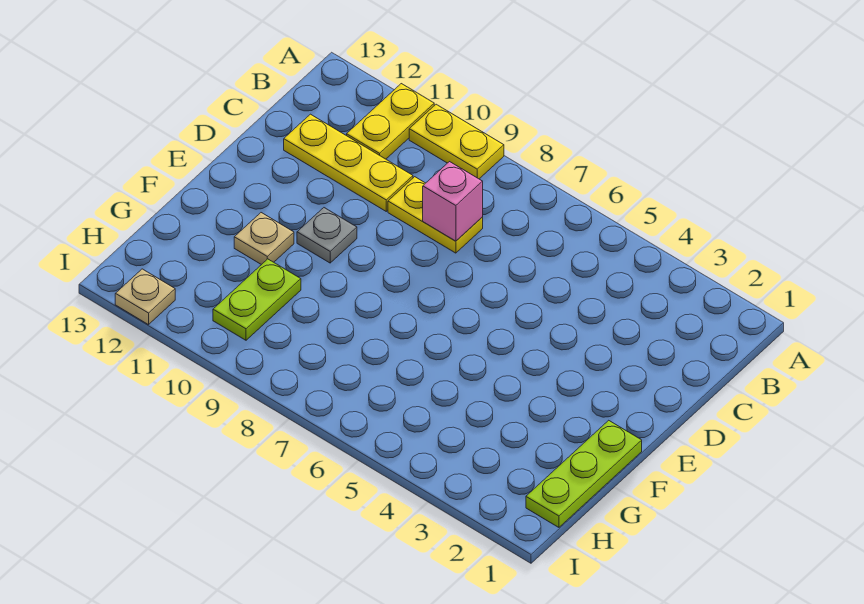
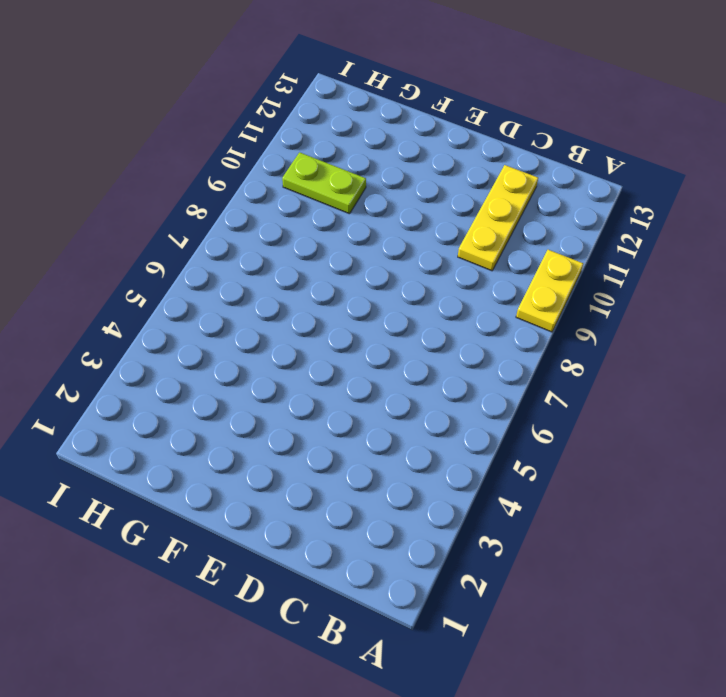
none -> yellow plate A11:B11 level 1
none -> yellow plate C8:C9 level 1

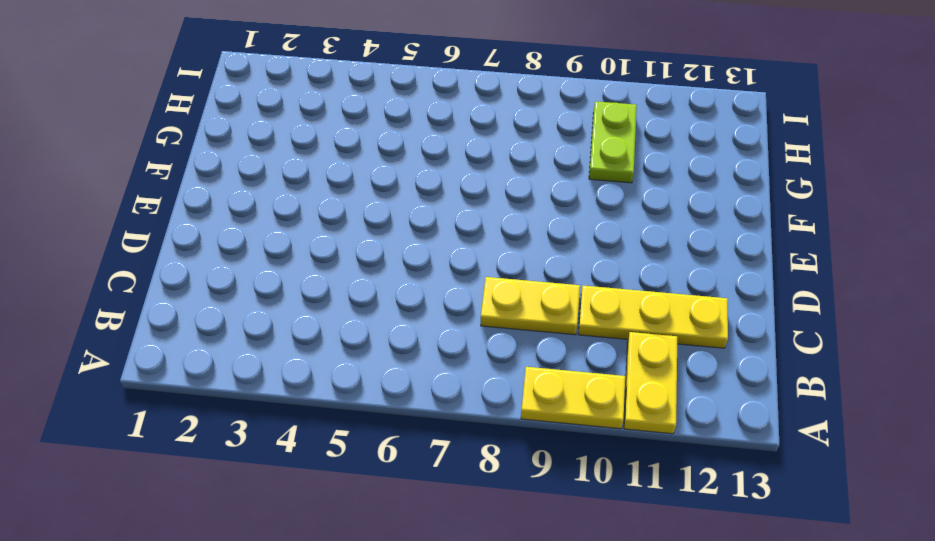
none -> grey plate E10 level 1
none -> lime plate F1:H1 level 1

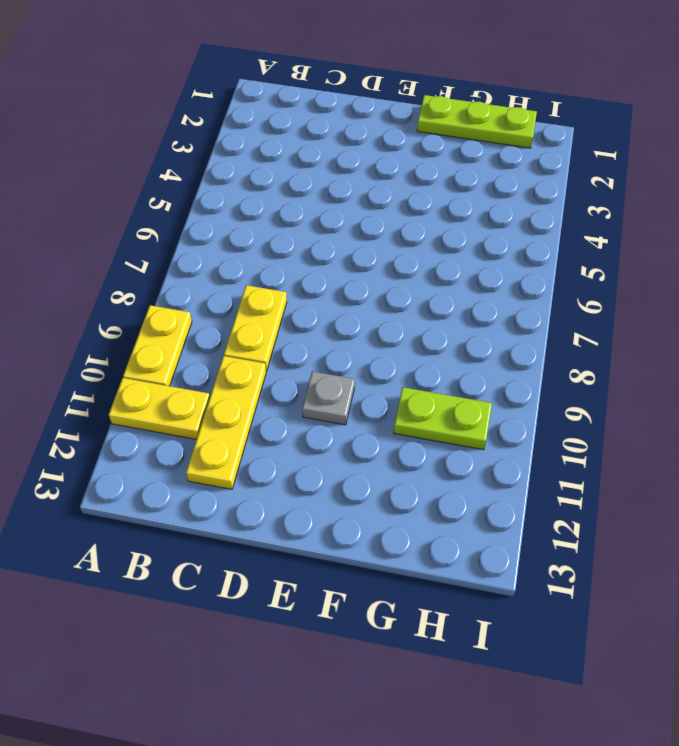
none -> tan plate F11 level 1
none -> tan plate I12 level 1

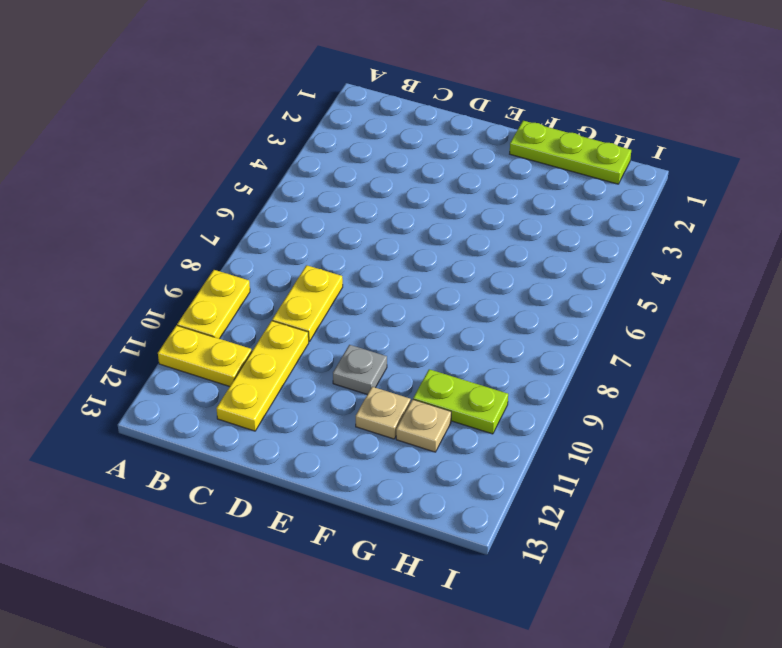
tan plate G11 level 1 -> tan plate I12 level 1
none -> pink brick C8 level 2

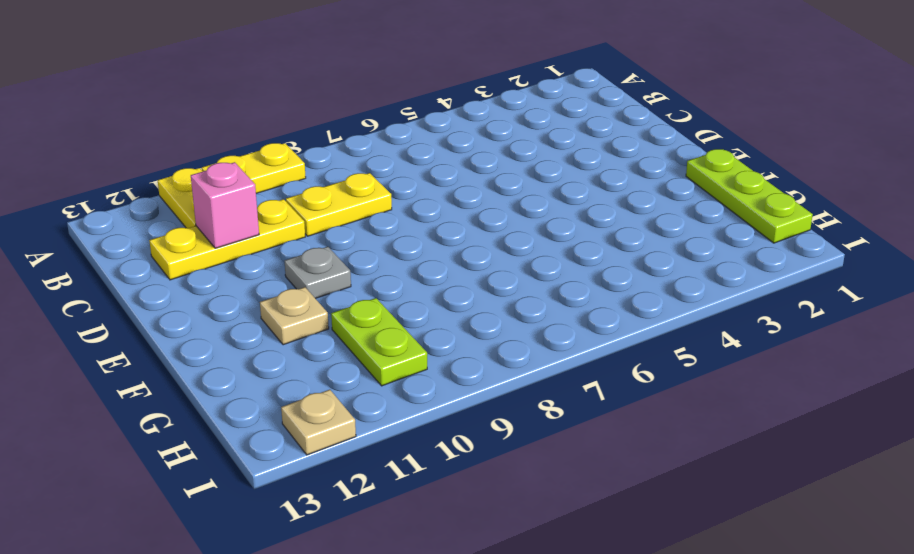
pink brick C11 level 2 -> pink brick C8 level 2

